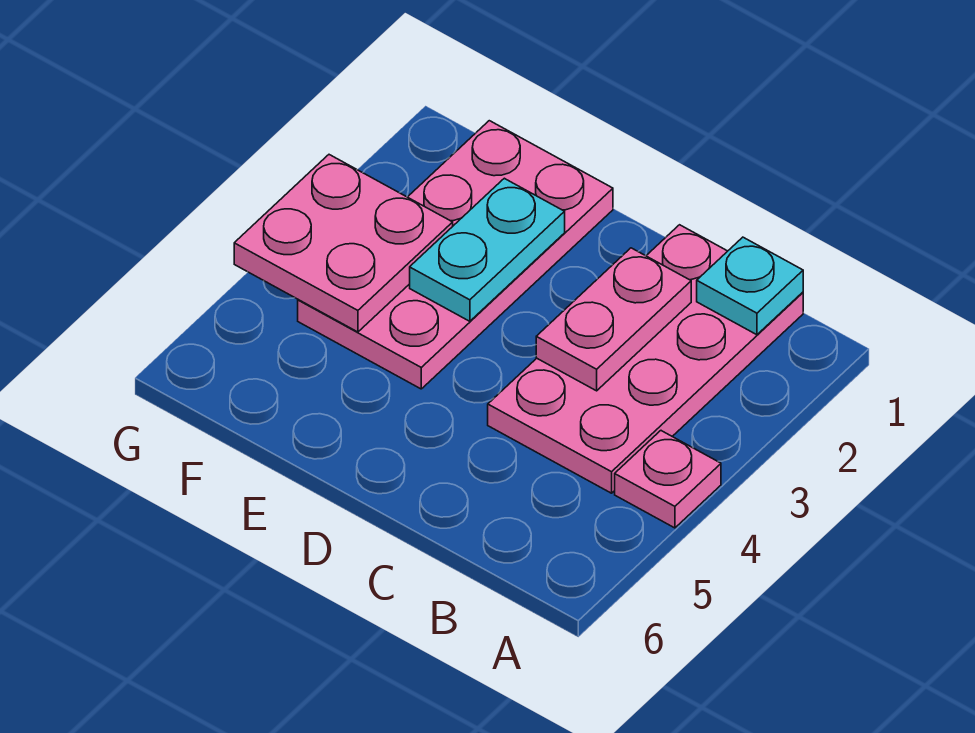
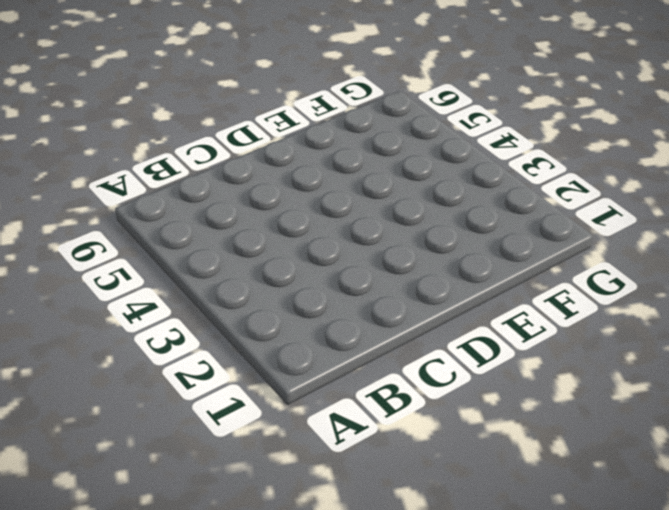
none -> pink plate A4 level 1
none -> pink plate B1:C4 level 1

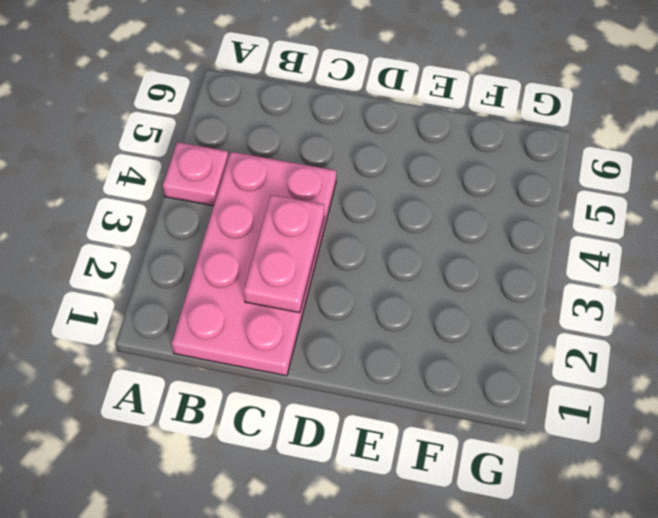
none -> pink plate E1:F4 level 1
none -> cyan plate B1 level 2

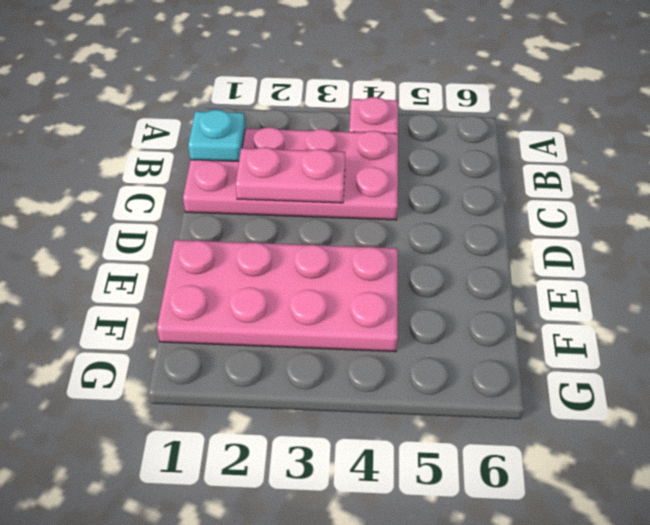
none -> cyan plate E2:E3 level 2
none -> pink plate F3:G4 level 2

